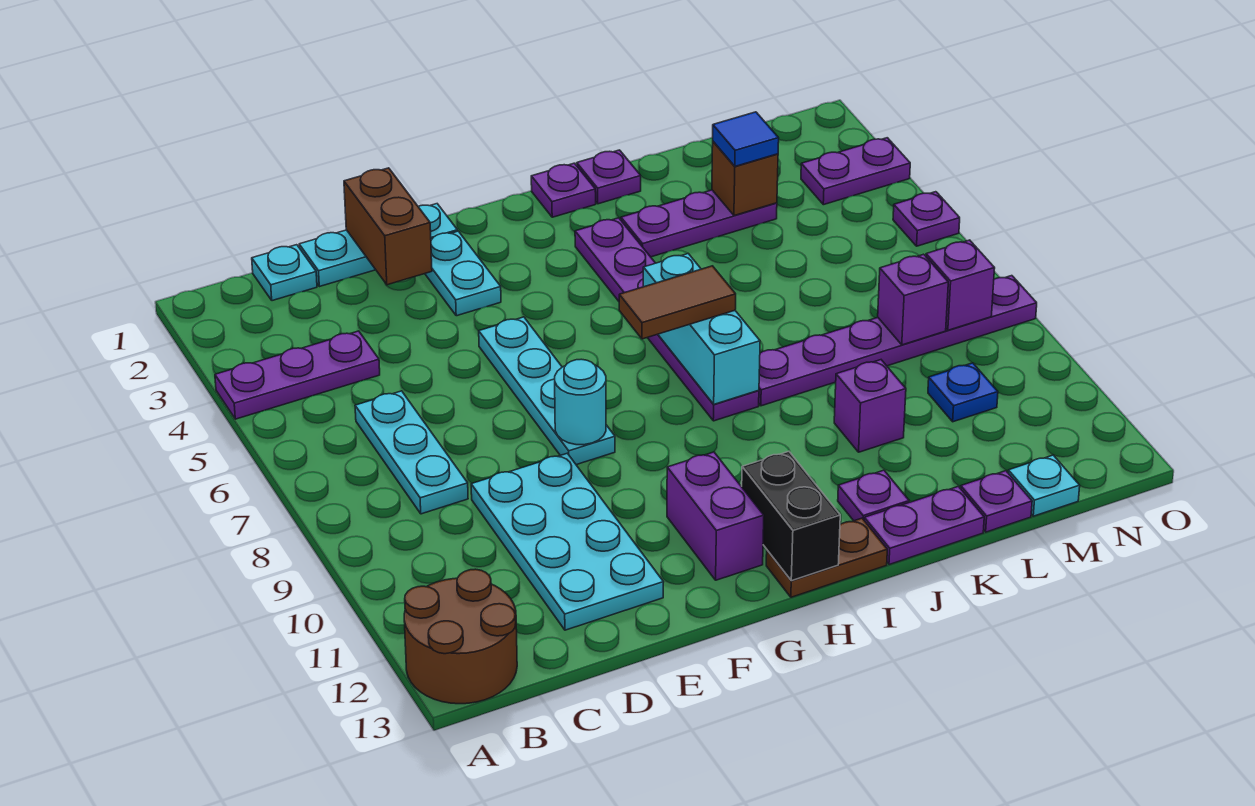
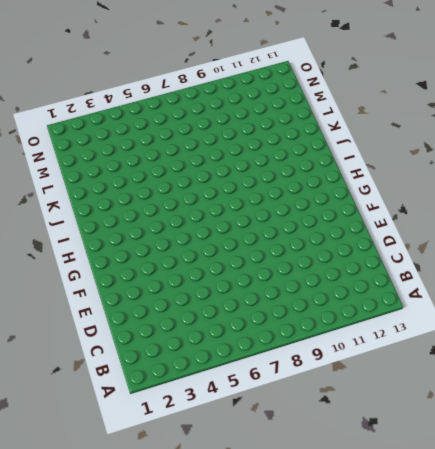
none -> purple plate A4:C4 level 1
none -> brown round brick A12:B13 level 1
none -> cyan plate C1 level 1
none -> cyan plate C6:C8 level 1

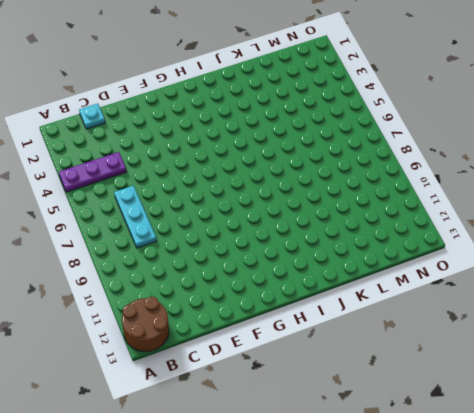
none -> cyan plate D1:F1 level 1
none -> cyan plate D9:E12 level 1
none -> cyan plate F2:F3 level 1
none -> cyan plate F5:F8 level 1

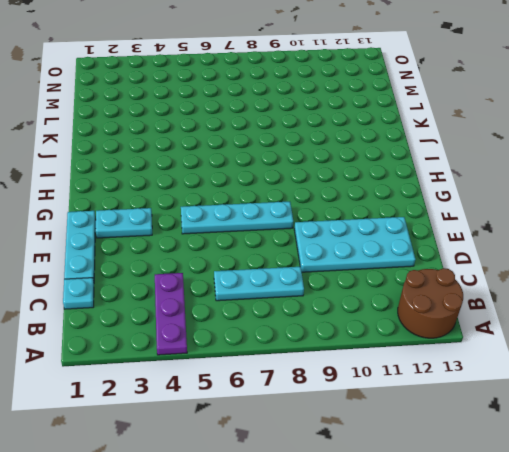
none -> purple brick G11:G12 level 1
none -> brown plate H13:I13 level 1
none -> purple plate I1 level 1
none -> purple plate I3:I8 level 1

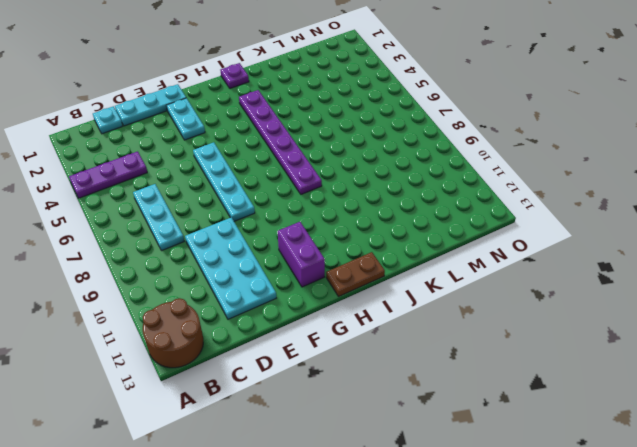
none -> purple plate J1 level 1
none -> purple plate J3:L3 level 1
none -> purple plate J8:O8 level 1
none -> purple plate J12 level 1

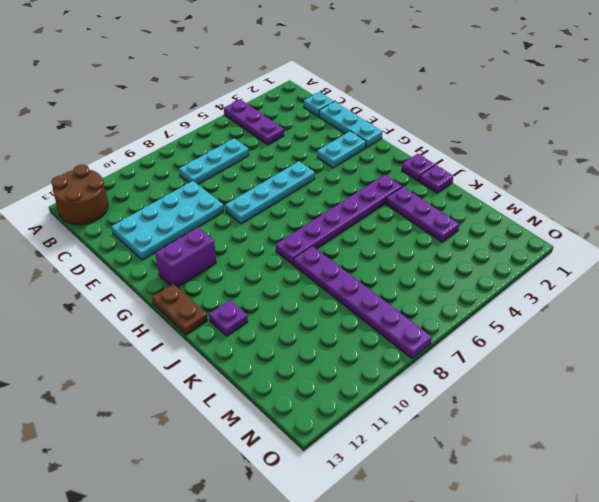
none -> purple plate J13:K13 level 1
none -> purple brick K10 level 1
none -> purple plate L13 level 1
none -> blue plate M10 level 1

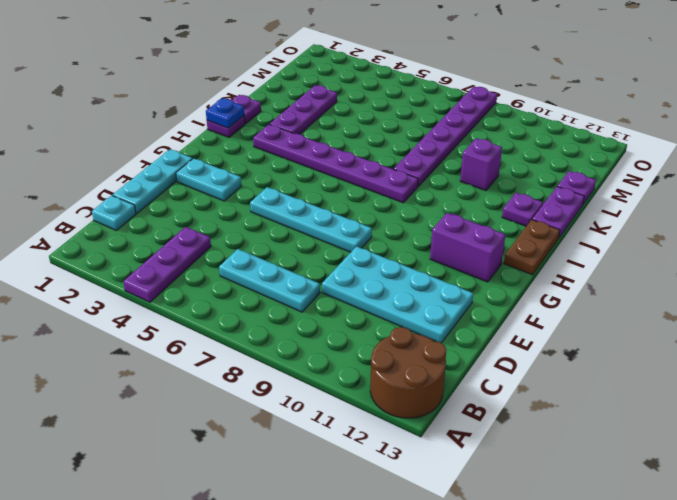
blue plate I1 level 2 -> blue plate M10 level 1
none -> cyan plate M13 level 1
none -> purple plate N3:O3 level 1
none -> purple plate O5 level 1
none -> brown brick E1:E2 level 2

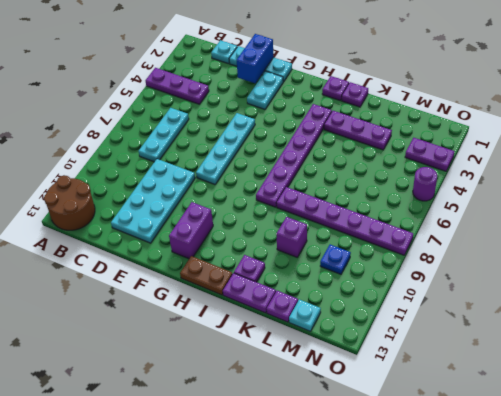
blue brick E1:E2 level 2 -> brown brick E1:E2 level 2
purple round brick O5 level 1 -> purple plate O5 level 1
none -> cyan round brick F8 level 2
none -> black brick H12:H13 level 2
none -> cyan brick I6:I8 level 2
none -> brown brick L3 level 2

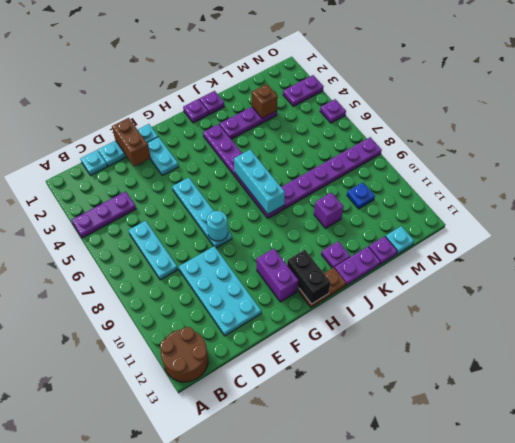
none -> purple brick M8 level 2
none -> purple brick N8 level 2
none -> brown tile H7:I7 level 3
none -> blue tile L3 level 3

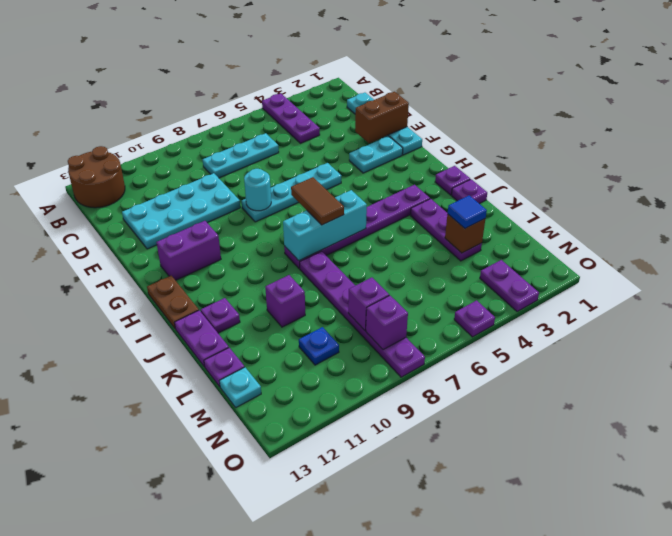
none -> black brick H12:H13 level 2

